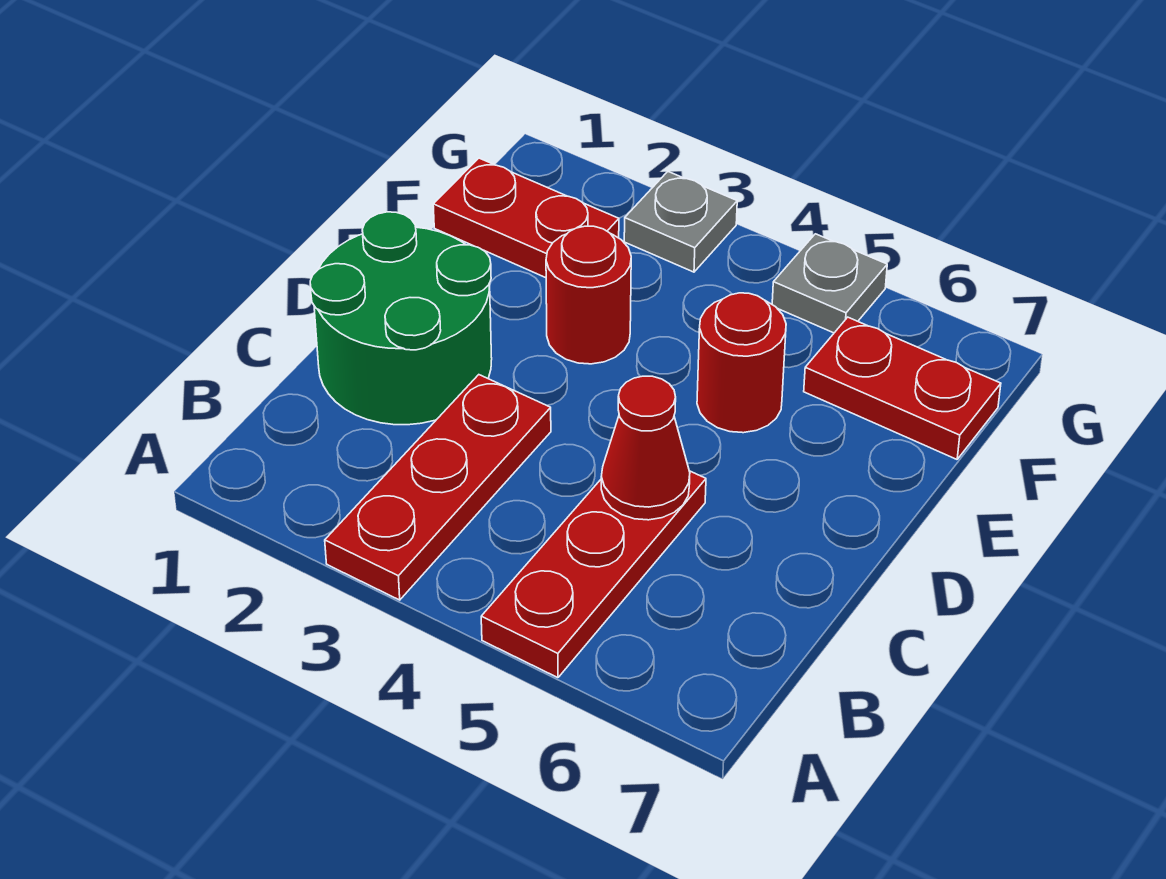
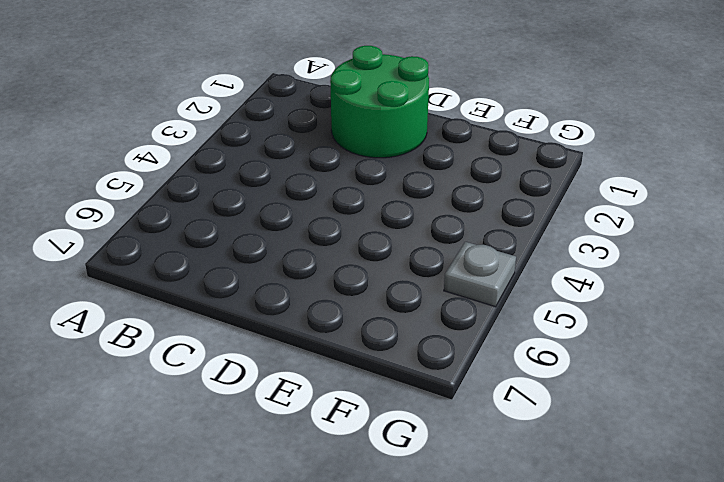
none -> red plate A3:C3 level 1
none -> red plate A5:C5 level 1

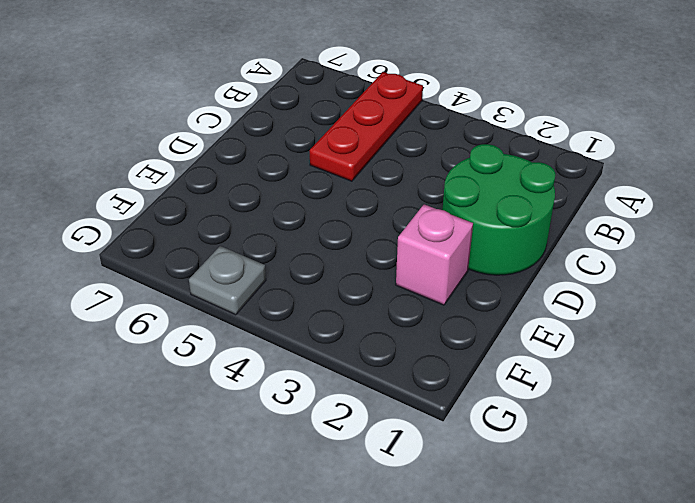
pink brick E2 level 1 -> none
none -> red plate A3:C3 level 1
none -> red round brick E3 level 1

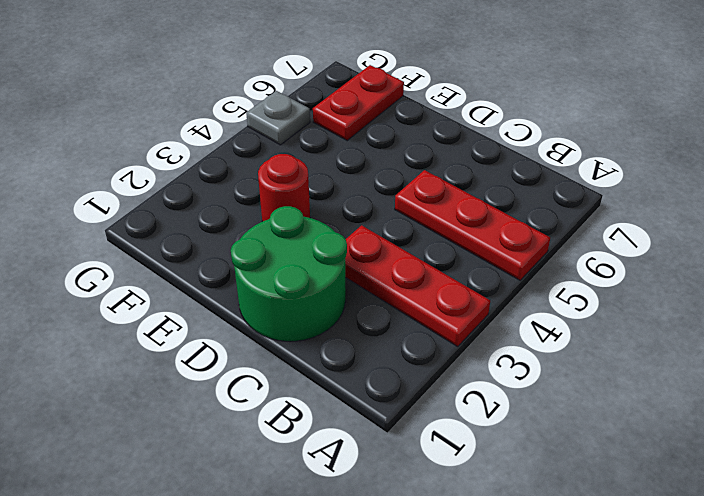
none -> red round brick E5 level 1
none -> red plate F1:F2 level 1

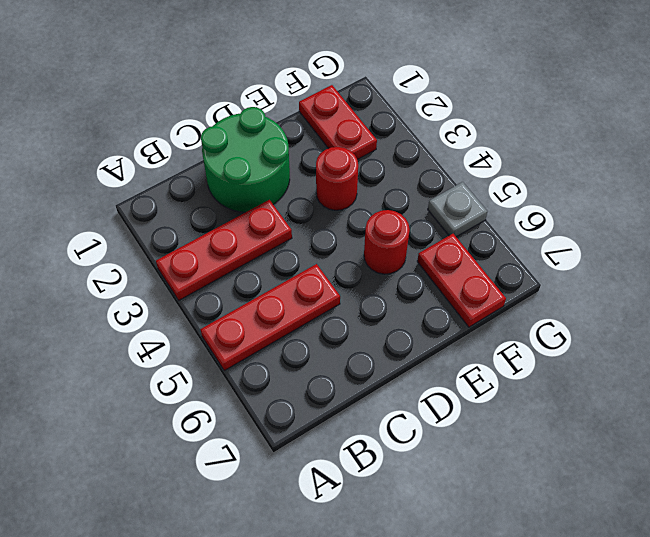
none -> grey plate G3 level 1
none -> red cone C5 level 2

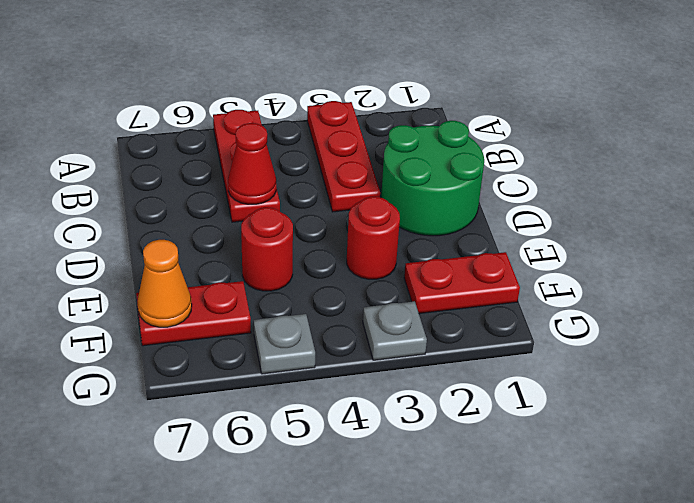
orange cone F7 level 2 -> none

